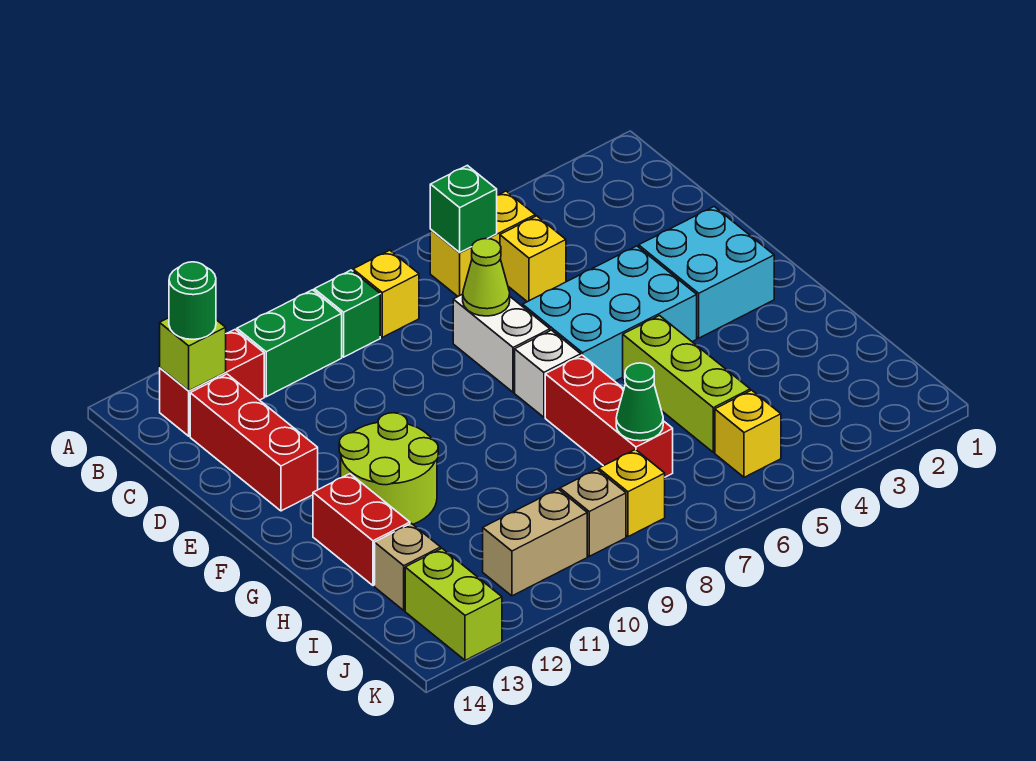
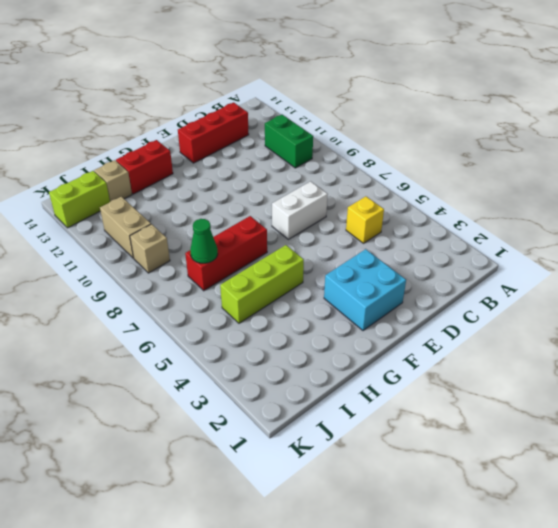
none -> yellow brick B5:B6 level 1
none -> yellow brick B8 level 1
none -> green brick B9 level 1

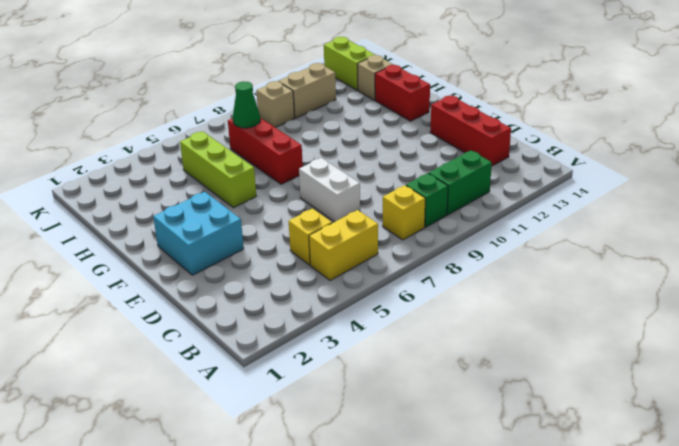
none -> red brick B12:B13 level 1
none -> cyan brick E4:F6 level 1
none -> white brick F7 level 1

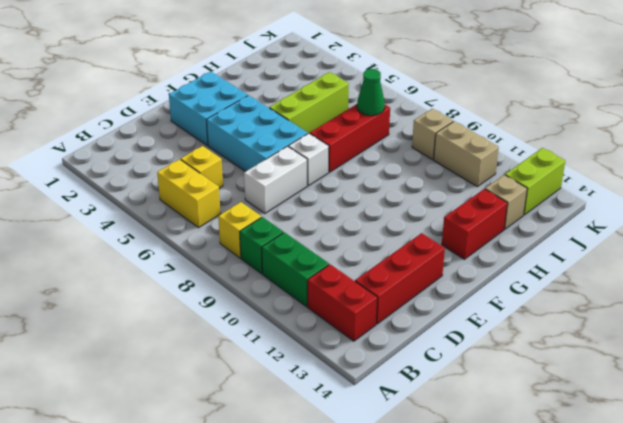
none -> lime round brick F11:G12 level 1
none -> yellow brick J5 level 1
none -> yellow brick J8 level 1

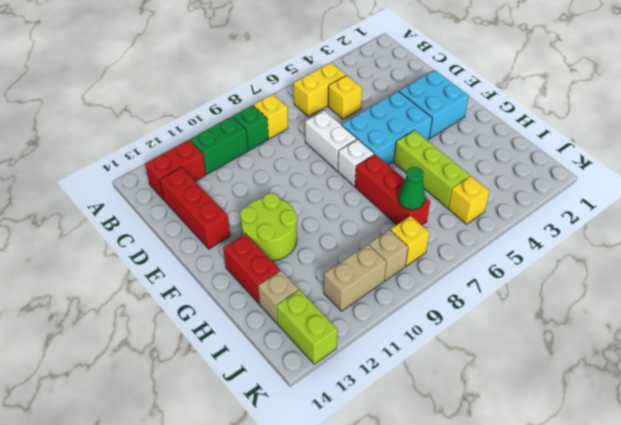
none -> green brick B6 level 2
none -> lime brick B13 level 2
none -> lime cone D7 level 2

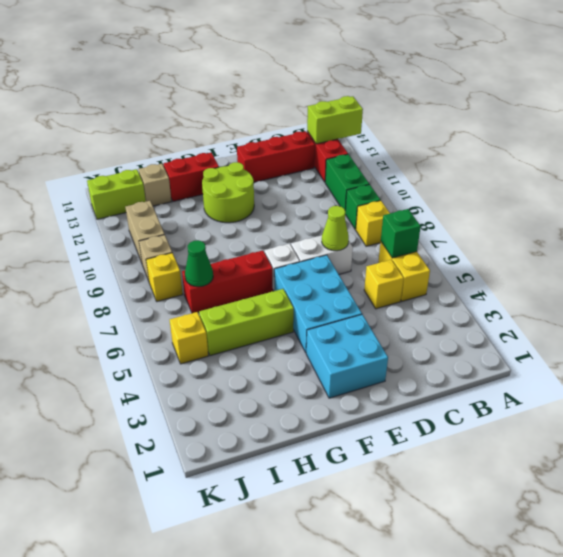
lime brick A13:B13 level 2 -> lime brick B13 level 2
none -> green round brick B13 level 3

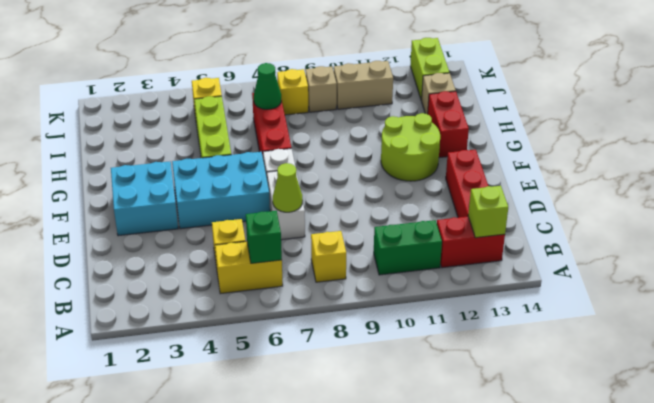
none -> green brick B9 level 1
none -> green round brick B13 level 3

